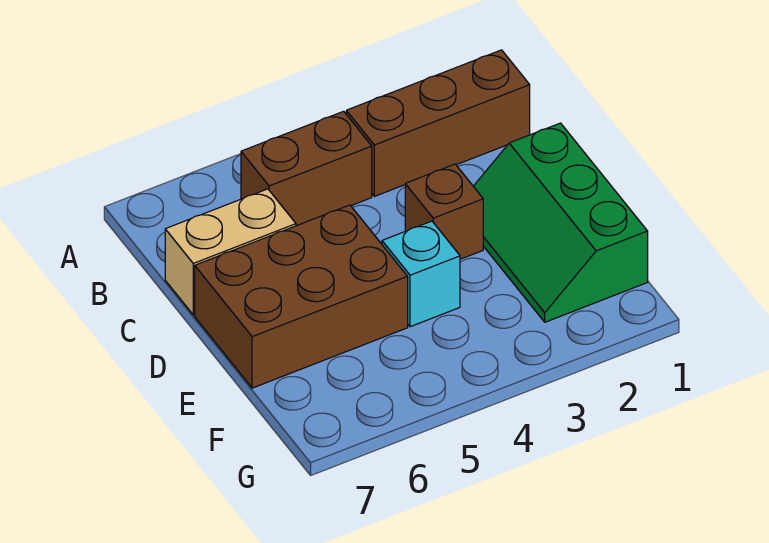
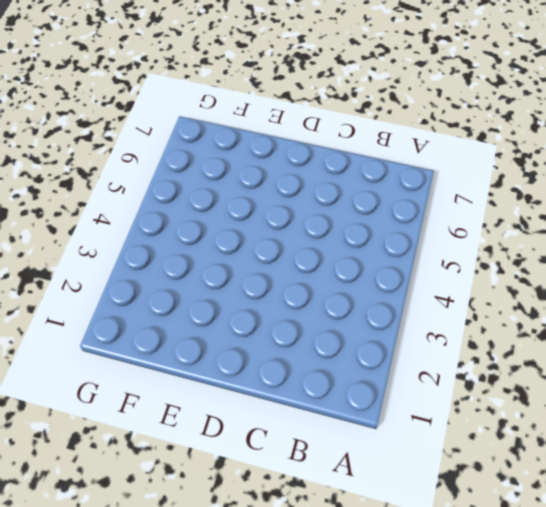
none -> brown brick B1:B3 level 1
none -> brown brick B4:B5 level 1

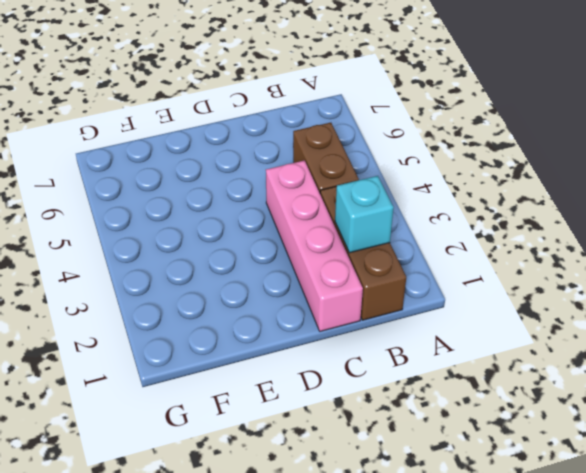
cyan brick B2 level 2 -> cyan brick E4 level 1
pink brick C1:C4 level 1 -> none
none -> tan brick C6:C7 level 1
none -> green slope D1:F2 level 1 top 1

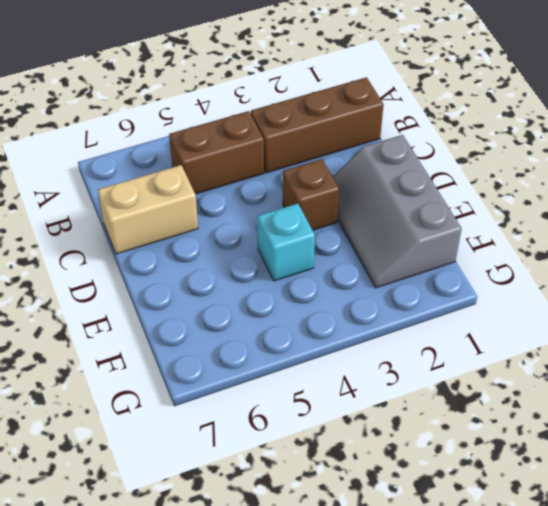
grey slope D1:F2 level 1 top 1 -> green slope D1:F2 level 1 top 1
none -> brown brick D5:E7 level 1

